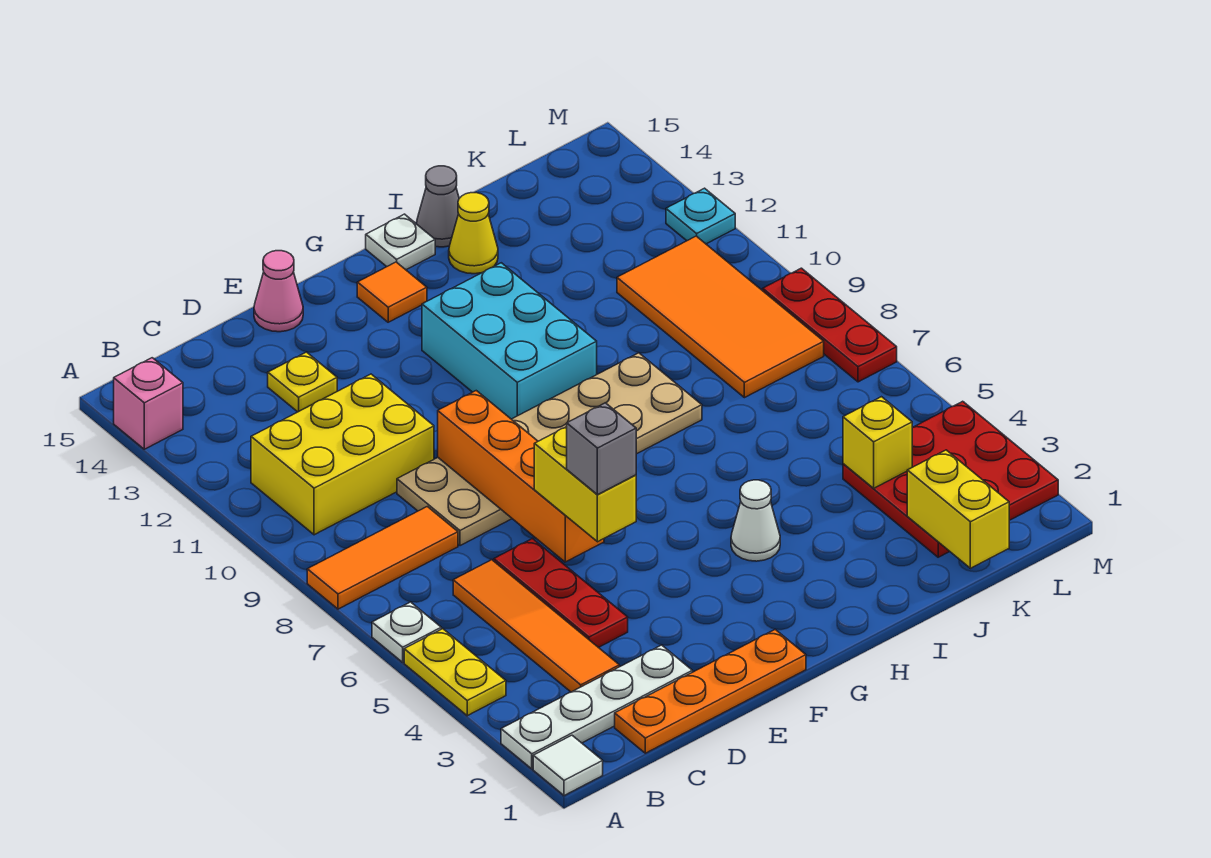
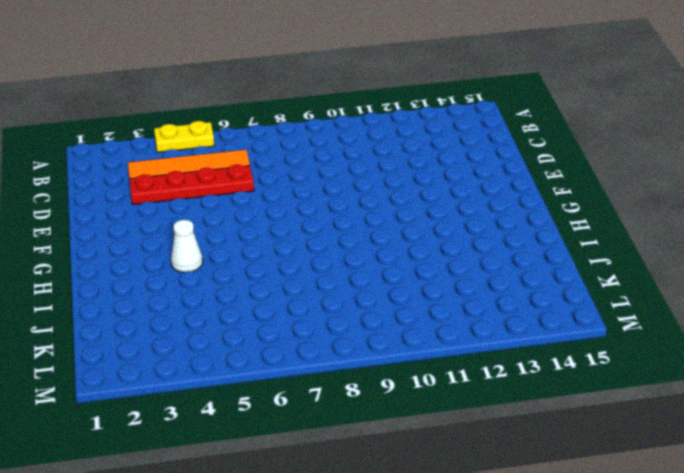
red plate D3:D6 level 1 -> red plate D4:D6 level 1
none -> white tile A1 level 1
none -> white plate A2:D2 level 1
none -> white plate A6 level 1

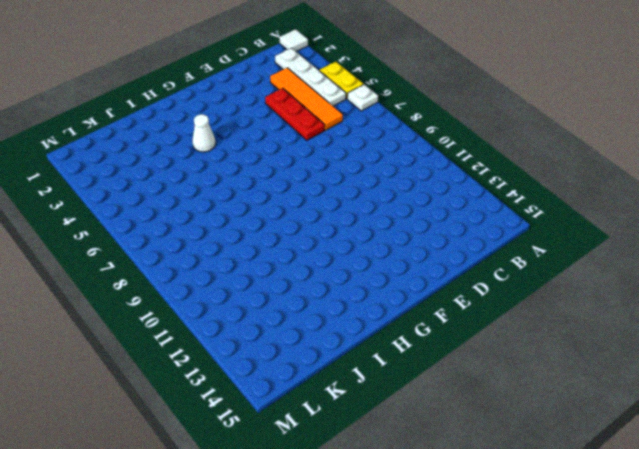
white plate B2:B5 level 1 -> white plate A2:D2 level 1
none -> orange tile A8:C8 level 1
none -> pink brick A14 level 1
none -> yellow brick B10:D11 level 1

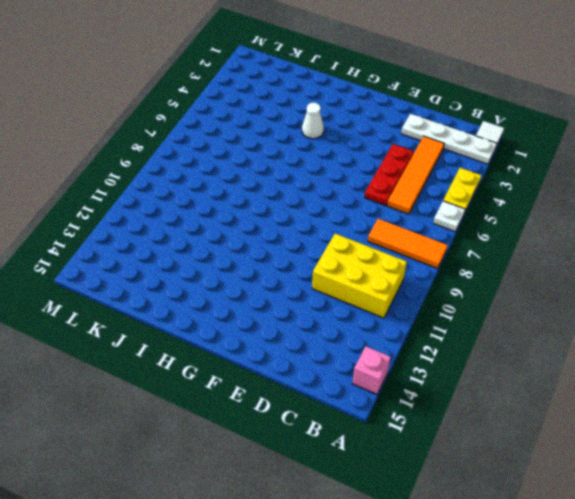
none -> orange plate C1:F1 level 1
none -> tan plate D8:I9 level 1
none -> yellow plate D13 level 1

